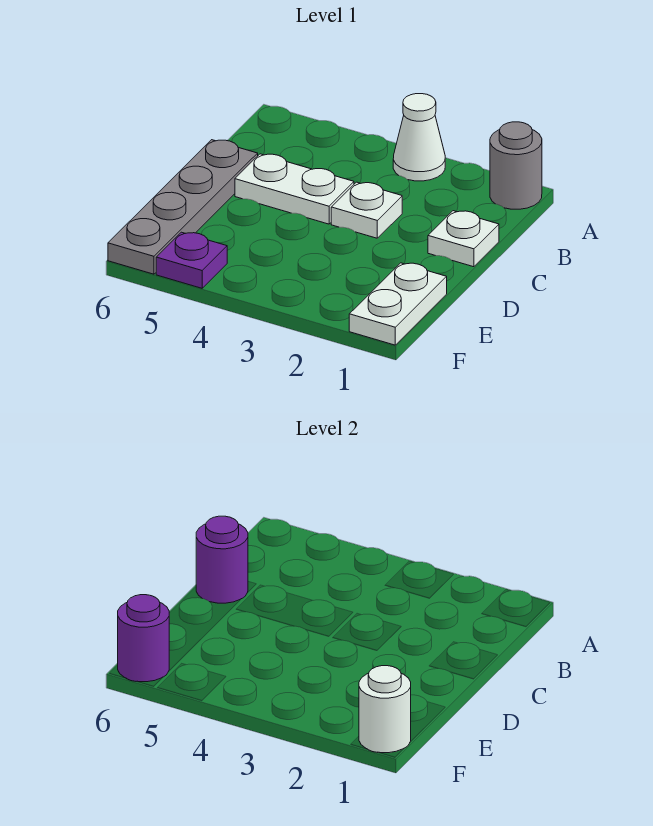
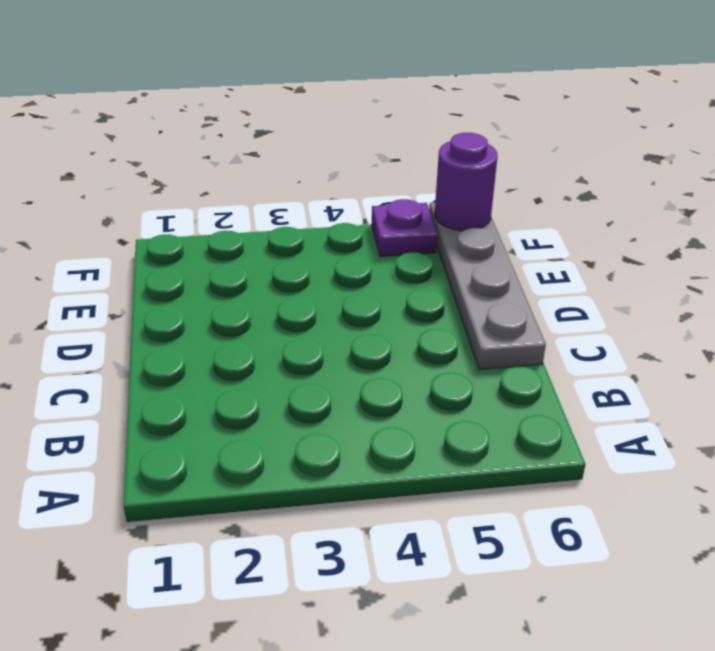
none -> grey round brick A1 level 1
none -> white cone A3 level 1

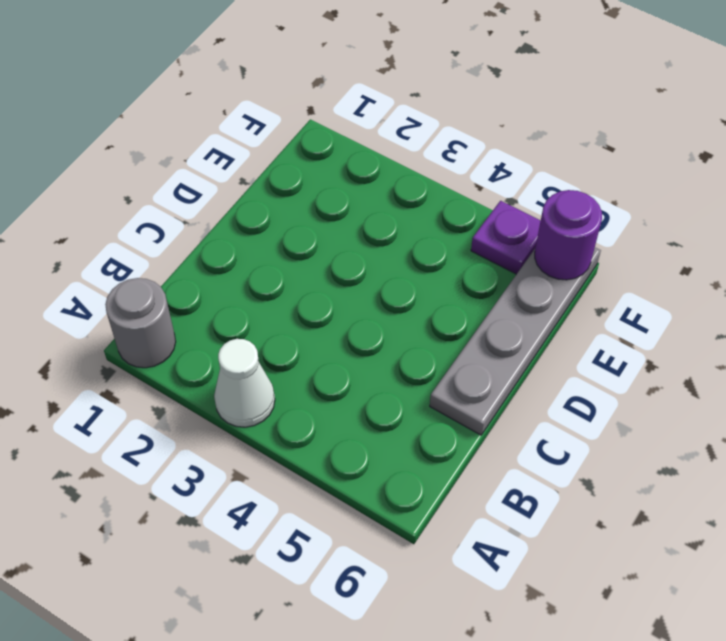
none -> white plate C1 level 1
none -> white plate C3 level 1

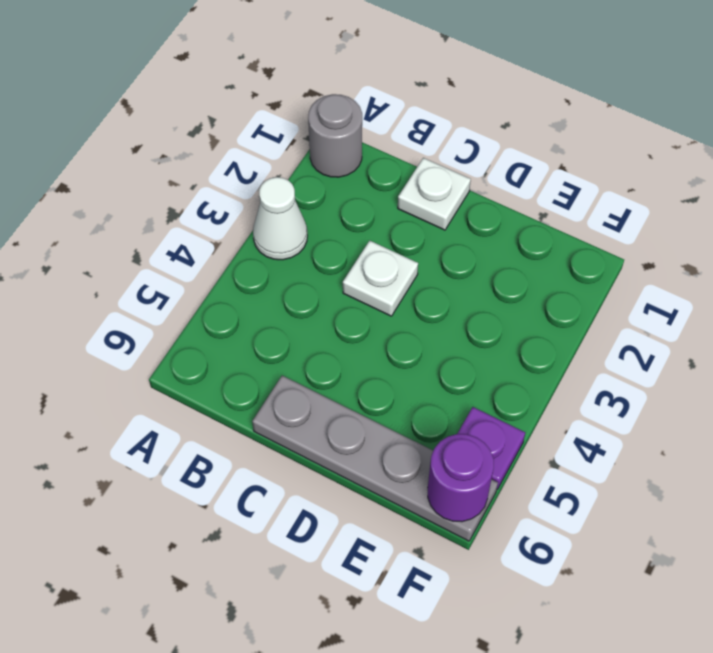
none -> white plate C4:C5 level 1
none -> white plate E1:F1 level 1

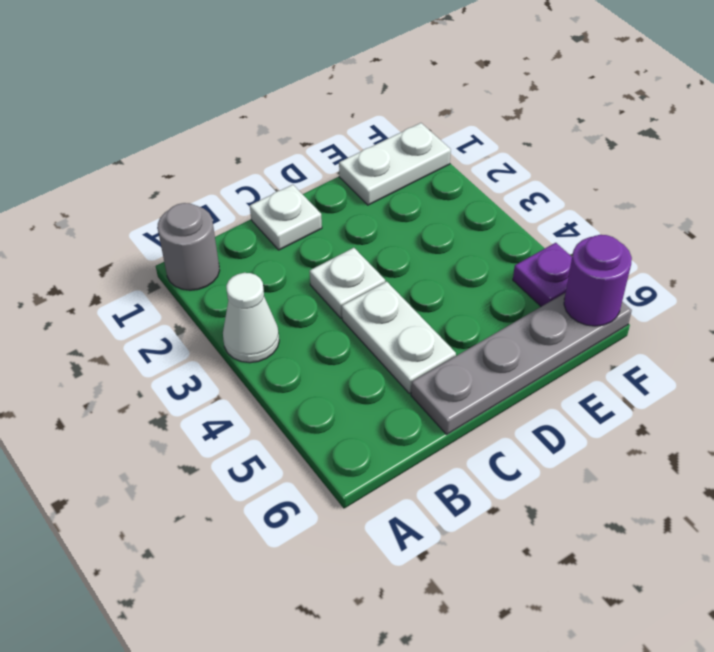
none -> purple round brick C6 level 2
none -> white round brick F1 level 2

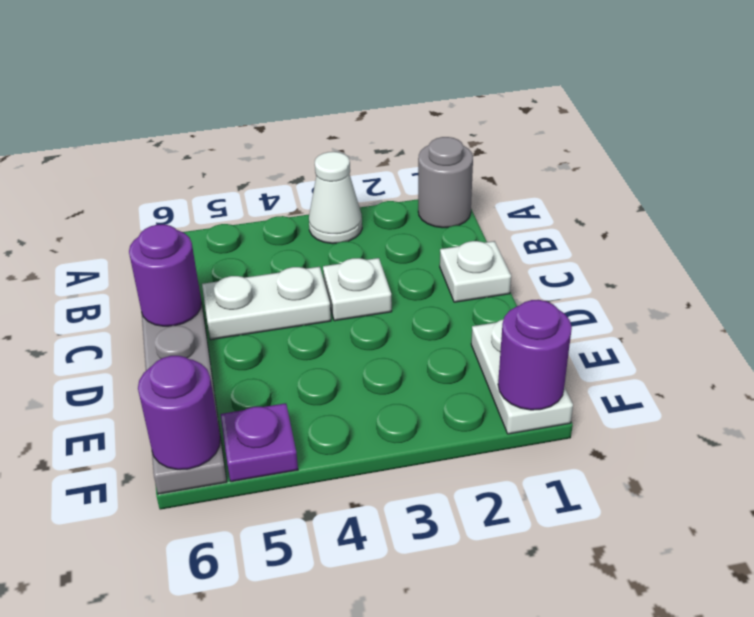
purple round brick F1 level 2 -> white round brick F1 level 2

